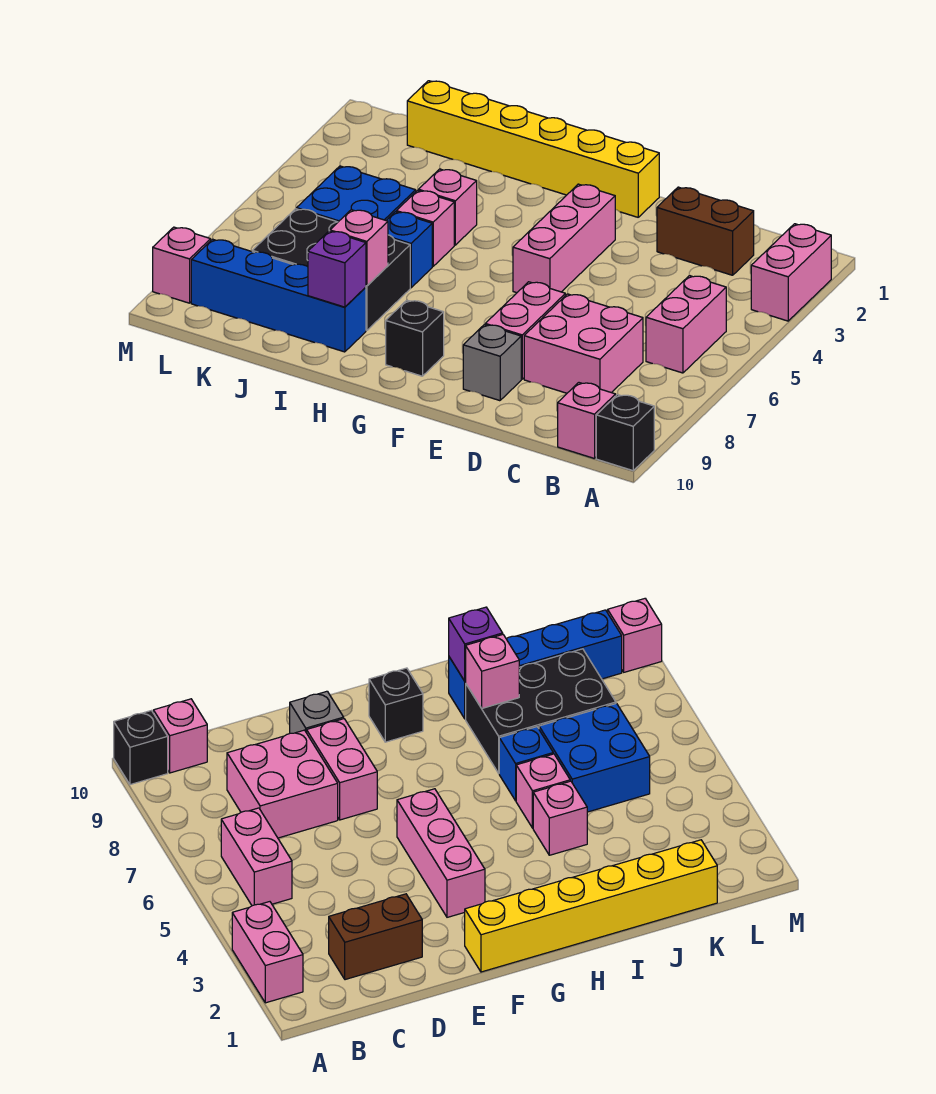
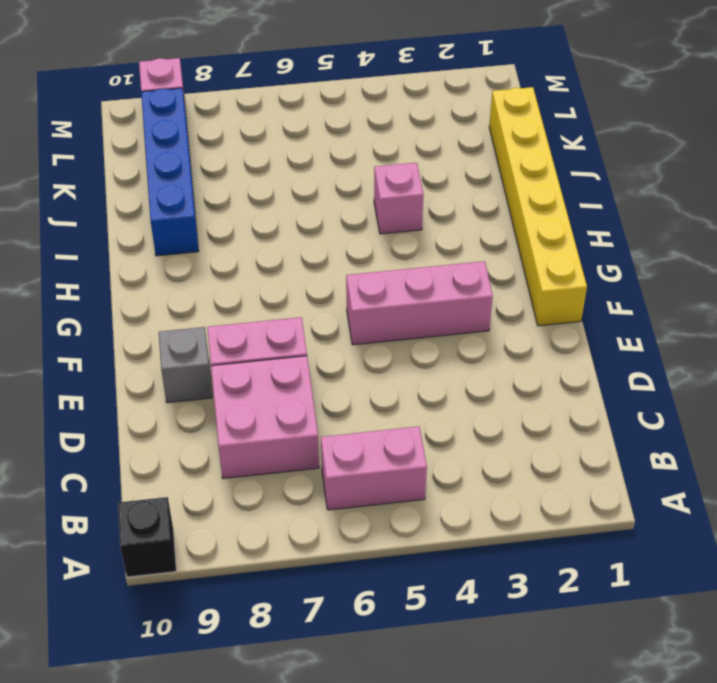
none -> pink brick A2:A3 level 1
none -> pink brick B10 level 1
none -> brown brick C2:D2 level 1

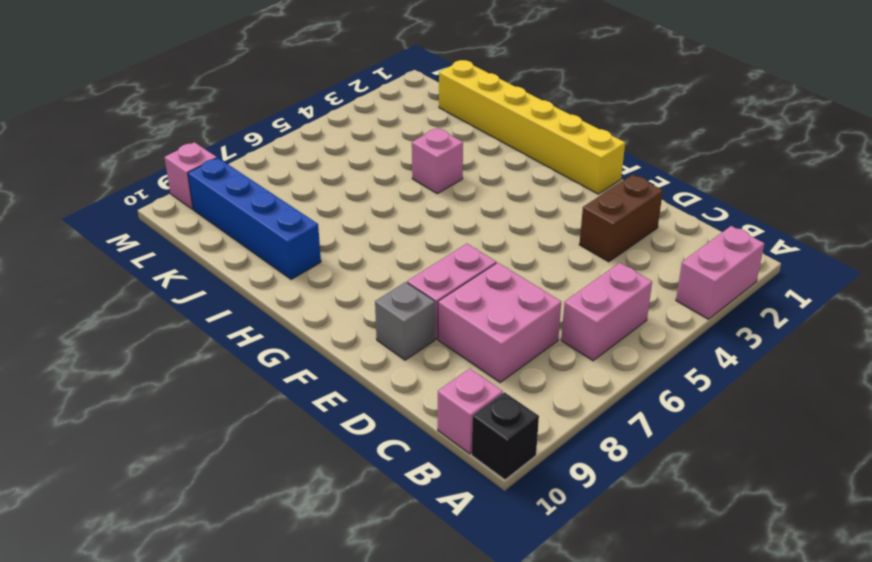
brown brick D2:D3 level 1 -> brown brick C2:D2 level 1
none -> pink brick F3:F5 level 1
none -> black brick G9 level 1
none -> pink brick I5 level 1

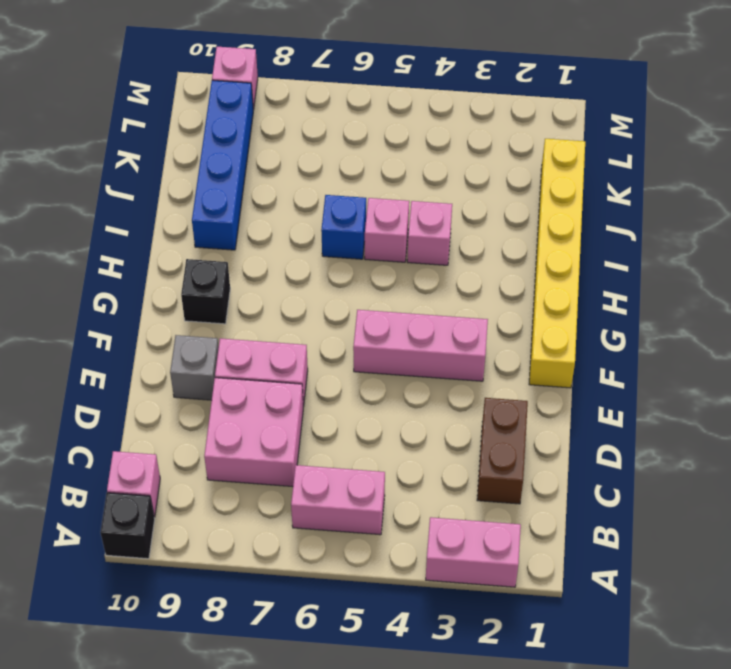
none -> black brick I7:K8 level 1
none -> blue brick J5:K6 level 1
none -> pink brick I8 level 2

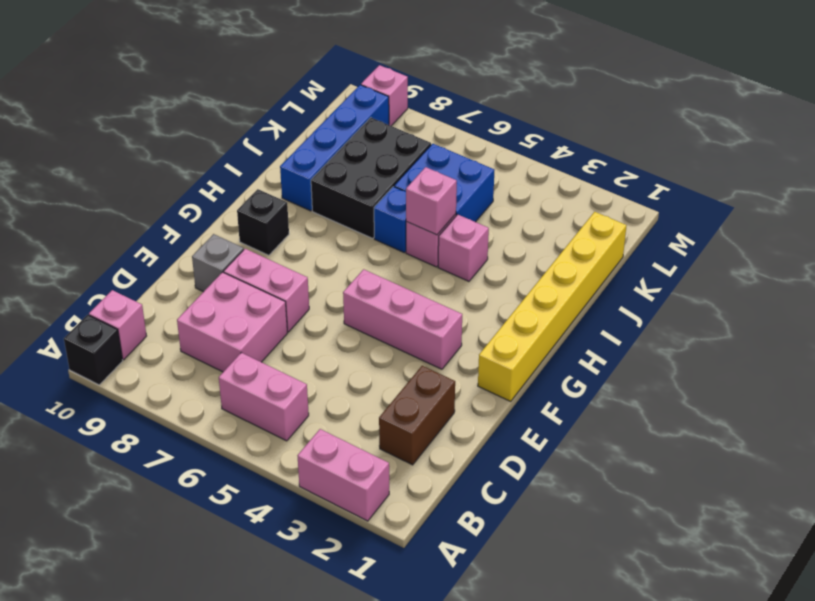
pink brick I5 level 2 -> pink brick I8 level 2
none -> purple brick I9 level 2

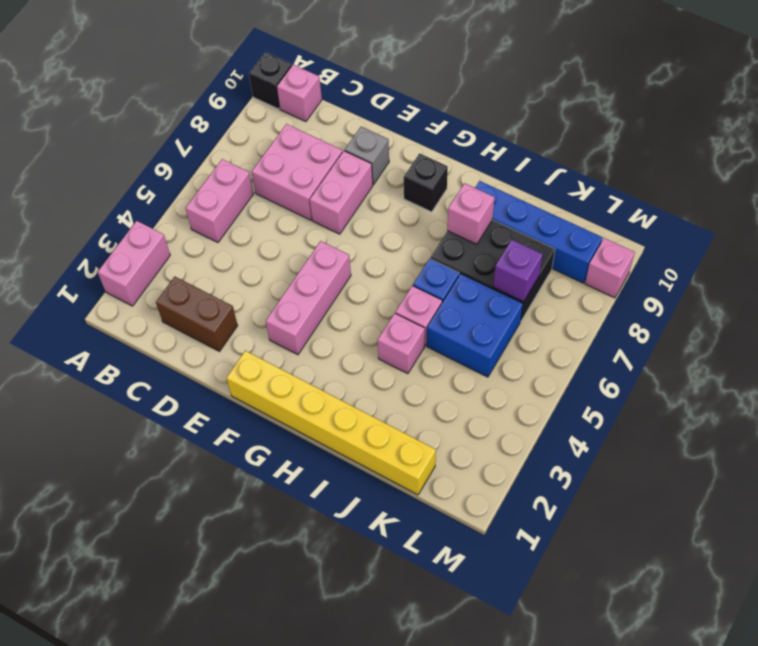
purple brick K7 level 2 -> purple brick I9 level 2

